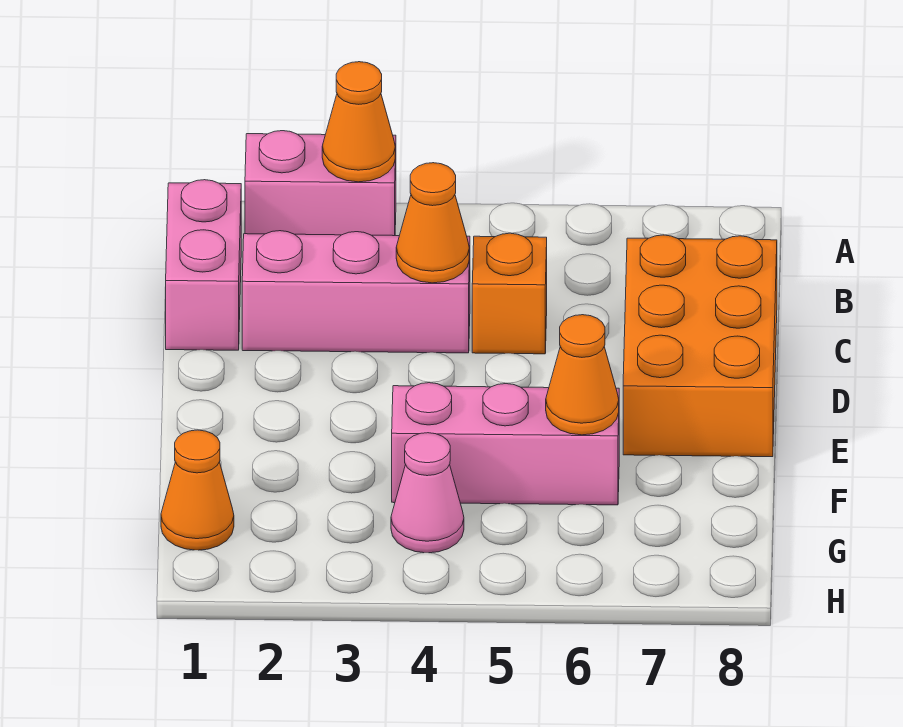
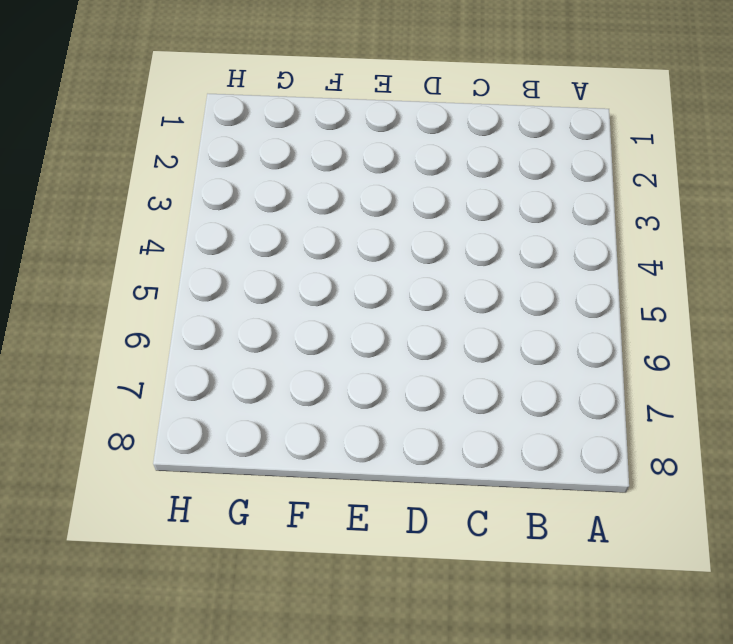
none -> pink brick A2:A3 level 1
none -> pink brick B1:C1 level 1

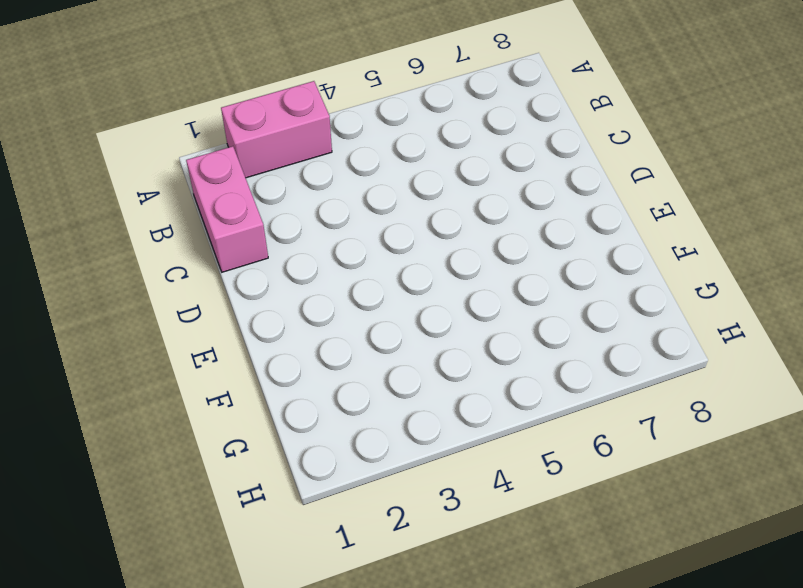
none -> pink brick C2:C4 level 1
none -> orange brick C5 level 1

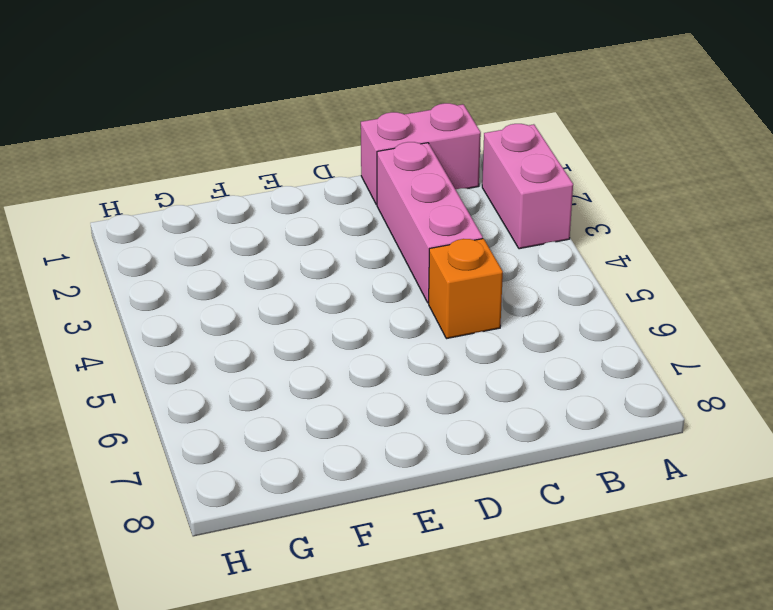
none -> orange brick C7:E8 level 1
none -> pink brick F4:F6 level 1

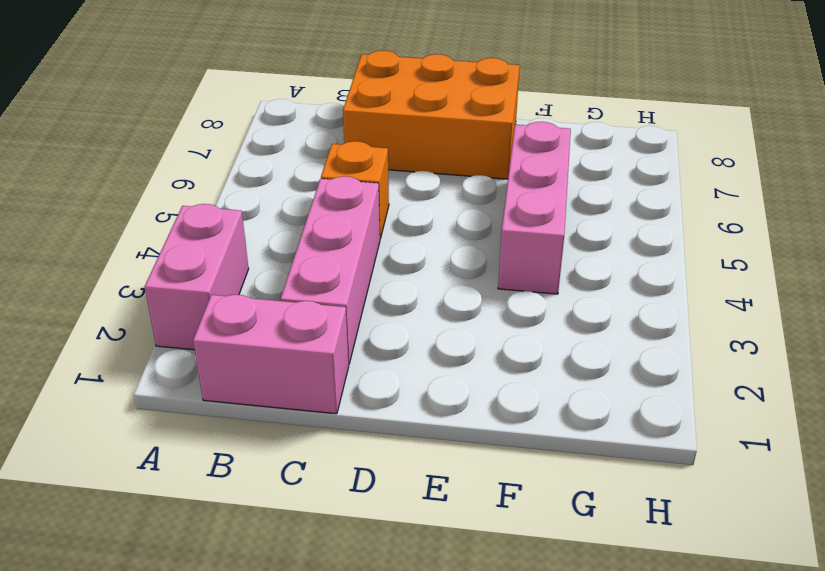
none -> orange cone G1 level 1
none -> pink cone G4 level 1

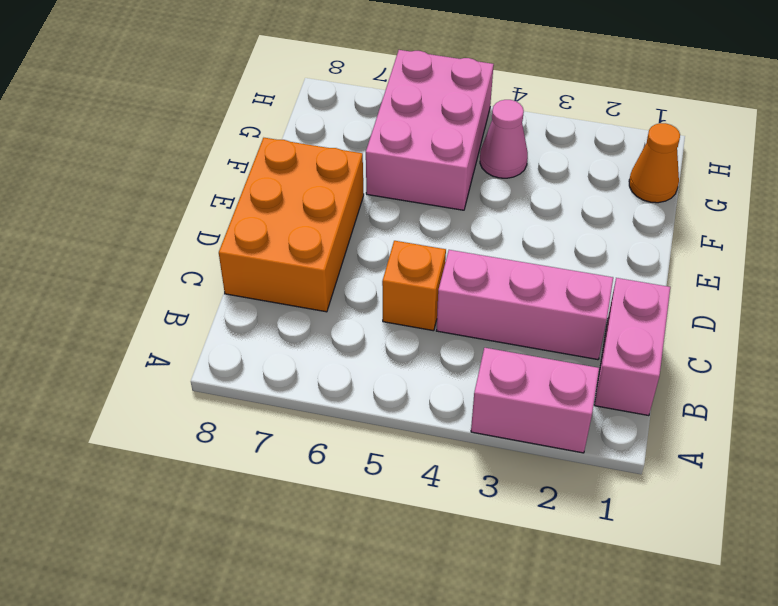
pink brick F5:H6 level 1 -> pink brick F4:F6 level 1
none -> orange cone A3 level 2
none -> orange cone C4 level 2

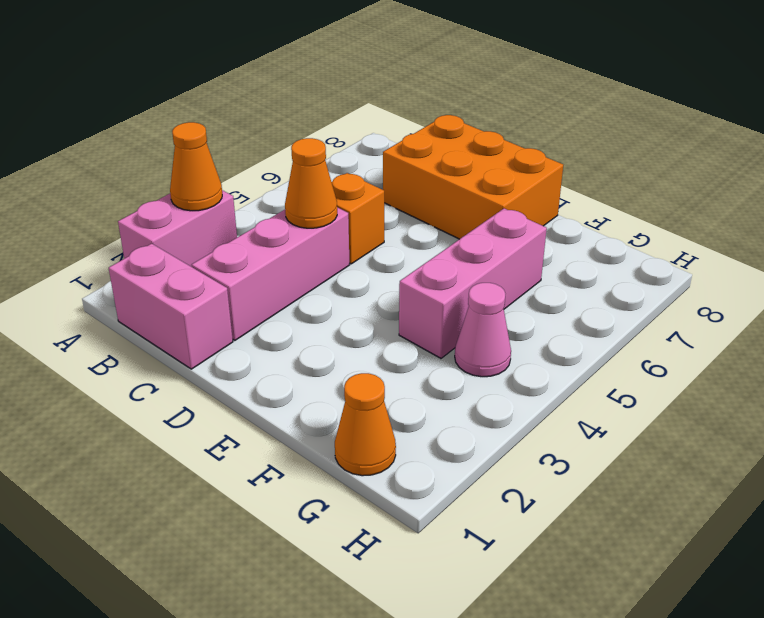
none -> orange cone F6 level 2

